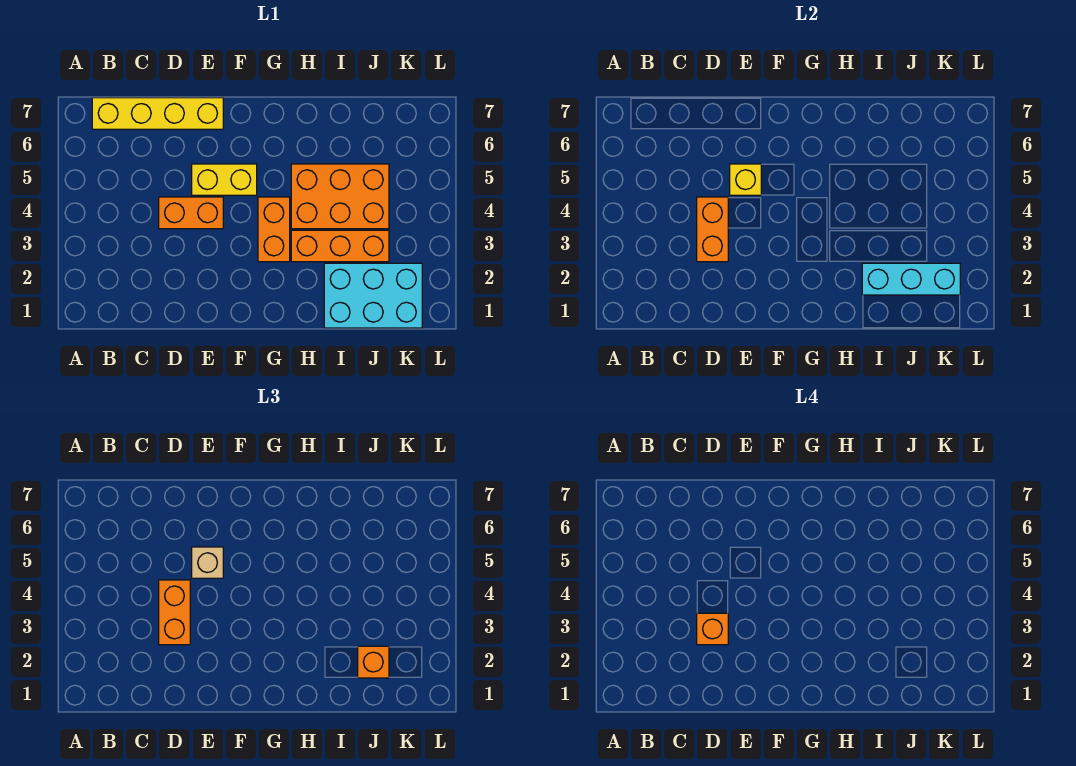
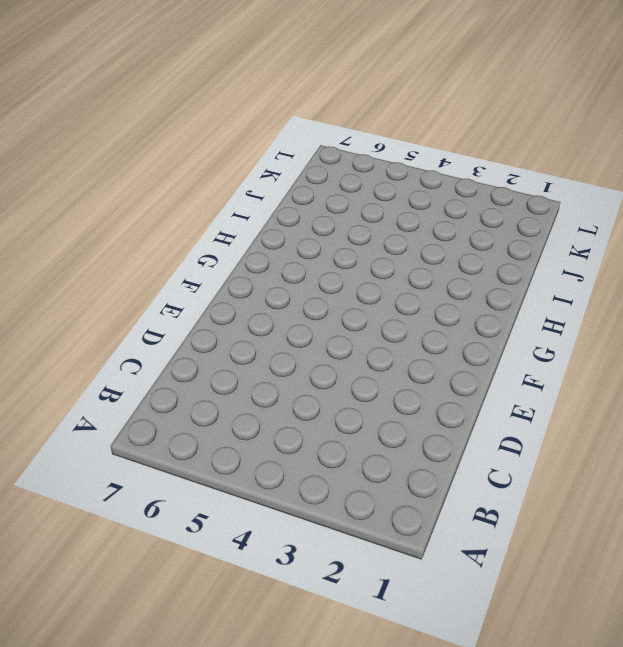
none -> yellow brick B7:E7 level 1
none -> orange brick D4:E4 level 1
none -> yellow brick E5:F5 level 1

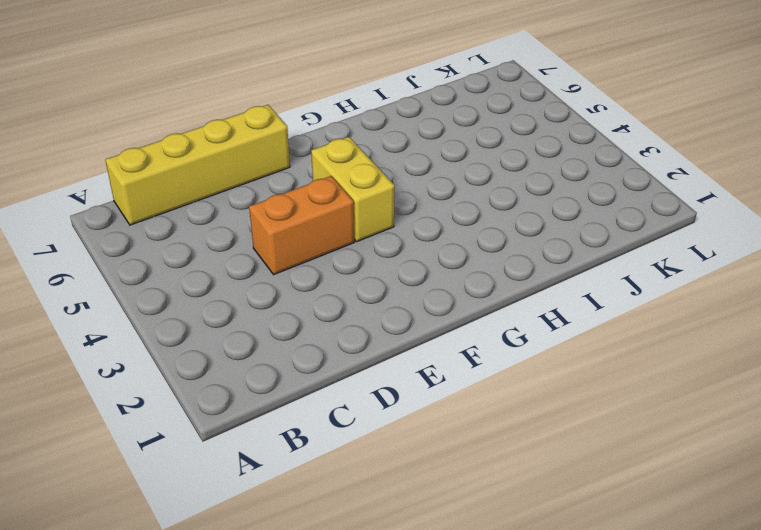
yellow brick F4:F5 level 1 -> yellow brick E5:F5 level 1
none -> orange brick G3:G4 level 1
none -> orange brick H3:J3 level 1
none -> orange brick H4:J5 level 1

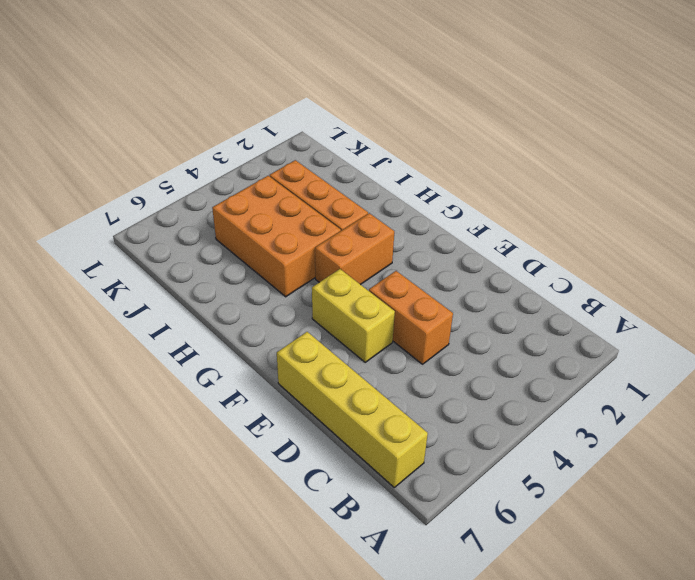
none -> cyan brick I1:K2 level 1
none -> orange brick D3:D4 level 2
none -> yellow brick E5 level 2

